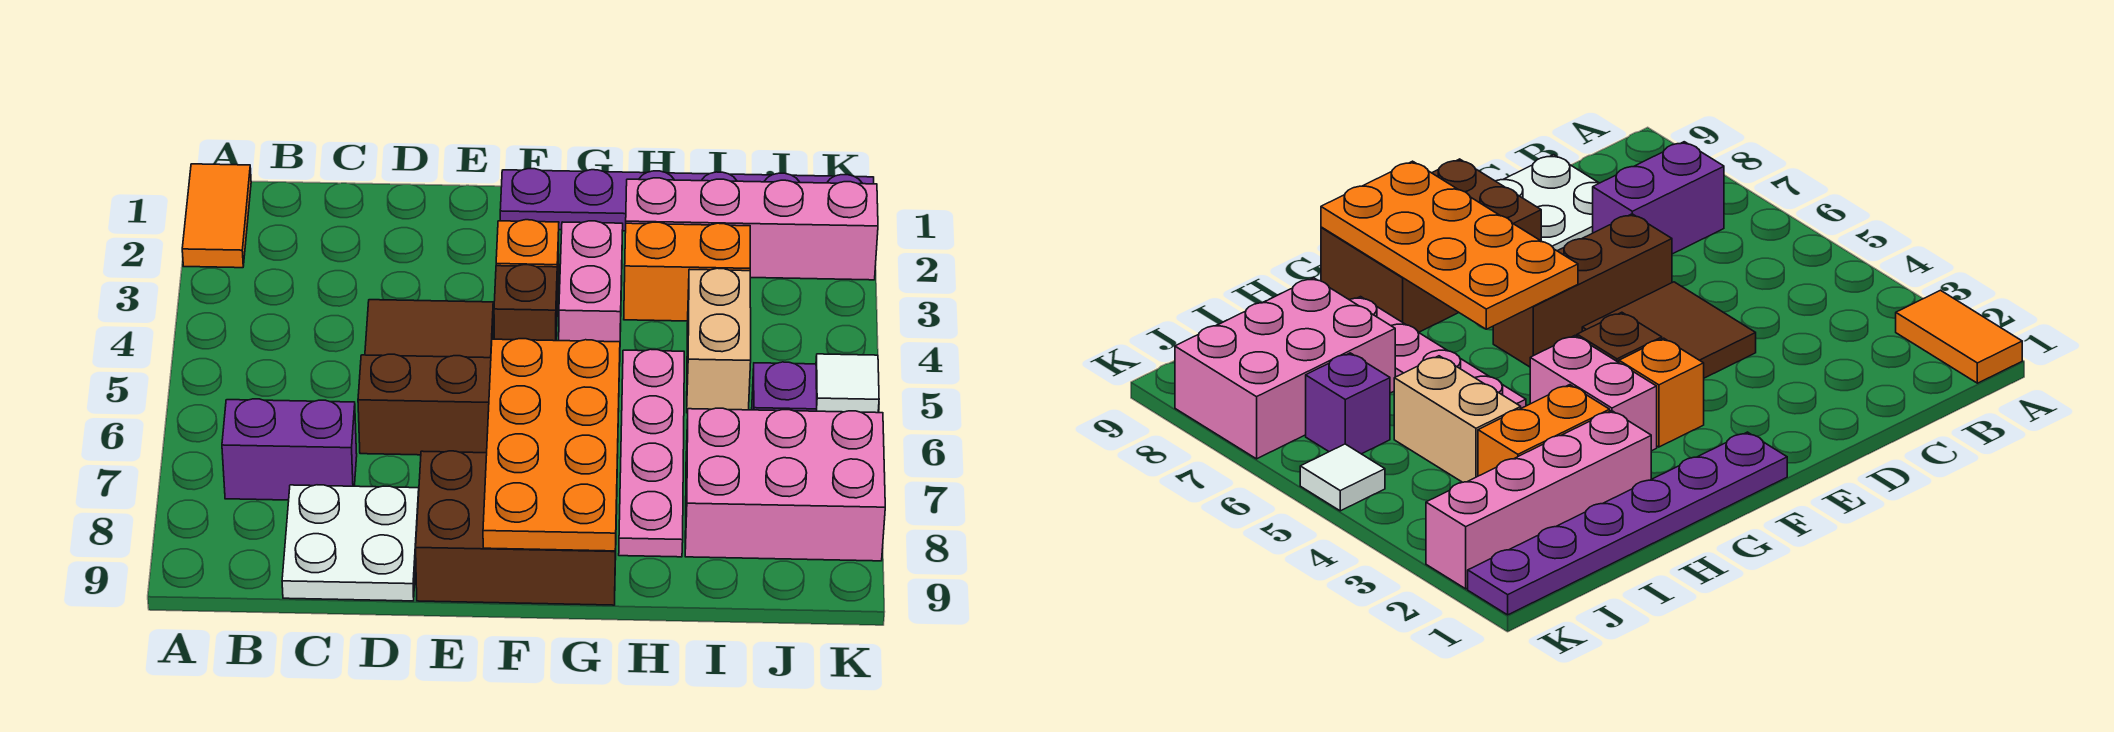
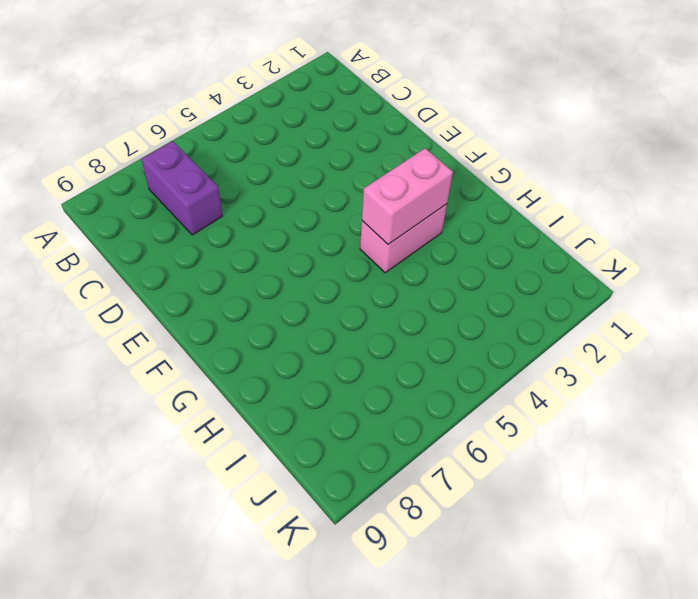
pink brick G3:G4 level 2 -> none
none -> orange tile A1:A2 level 1
none -> white plate C8:D9 level 1
none -> brown tile D4:E5 level 1

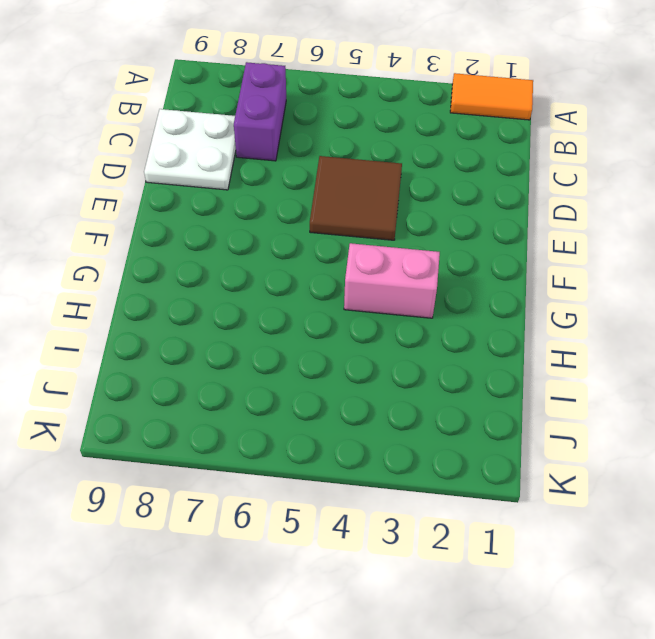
none -> brown brick D6:F6 level 1
none -> brown brick E8:G9 level 1
none -> purple plate F1:K1 level 1

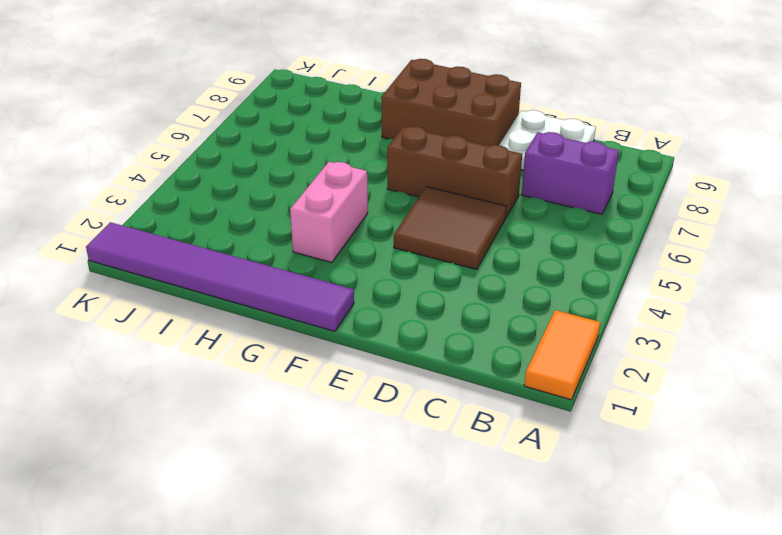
purple tile F1:K1 level 1 -> purple plate F1:K1 level 1
none -> orange brick F3 level 1
none -> brown brick F4 level 1
none -> pink brick H2:K2 level 1

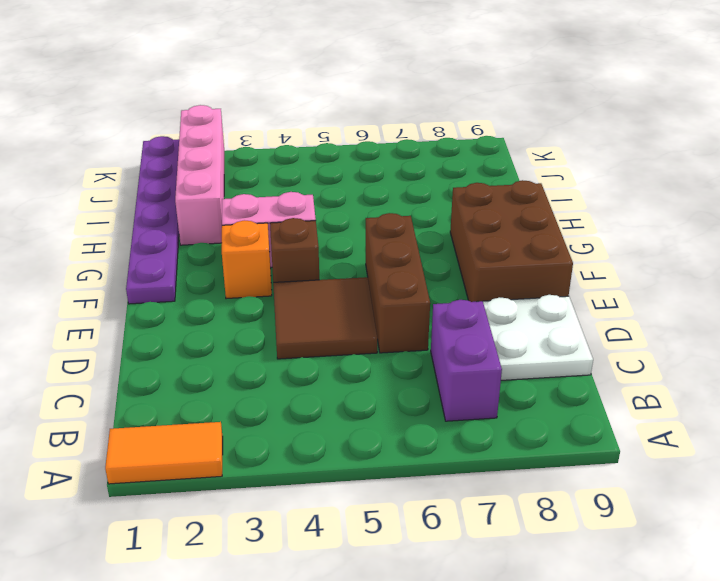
none -> orange brick H3:I3 level 1
none -> pink plate H5:H8 level 1
none -> tan brick I4:I5 level 1

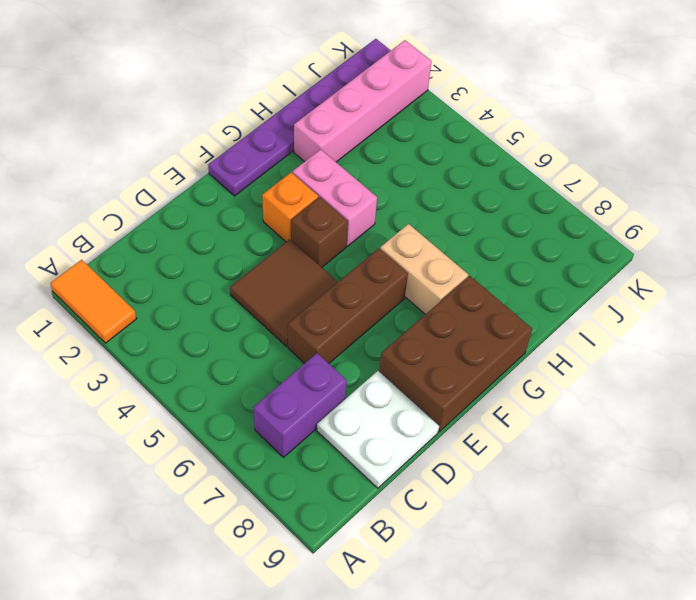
tan brick G6:G7 level 1 -> tan brick I4:I5 level 1
none -> orange brick H3:I3 level 1
none -> pink plate H5:H8 level 1
none -> pink brick I7:K8 level 1

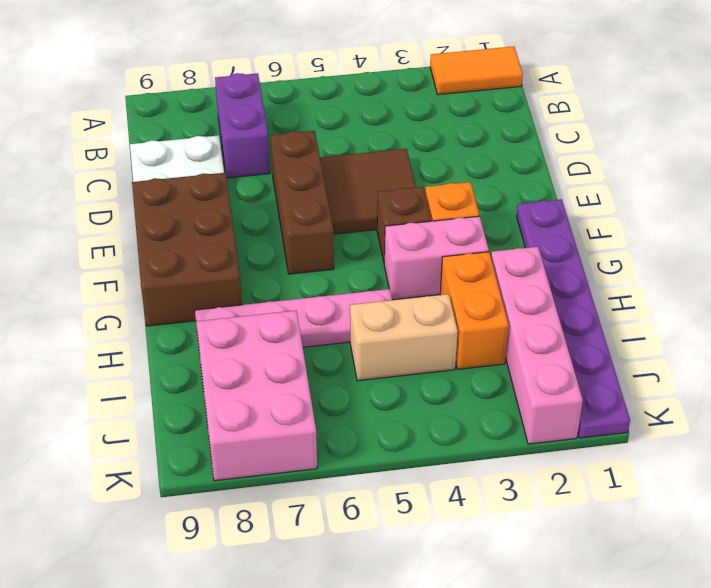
none -> purple brick J6 level 1
none -> white tile K5 level 1
none -> orange plate F6:G9 level 2

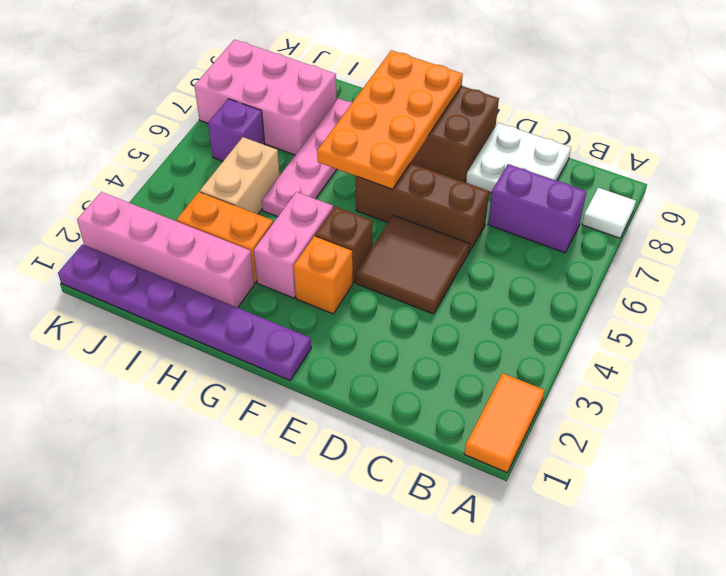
white tile A8 level 1 -> white tile K5 level 1

